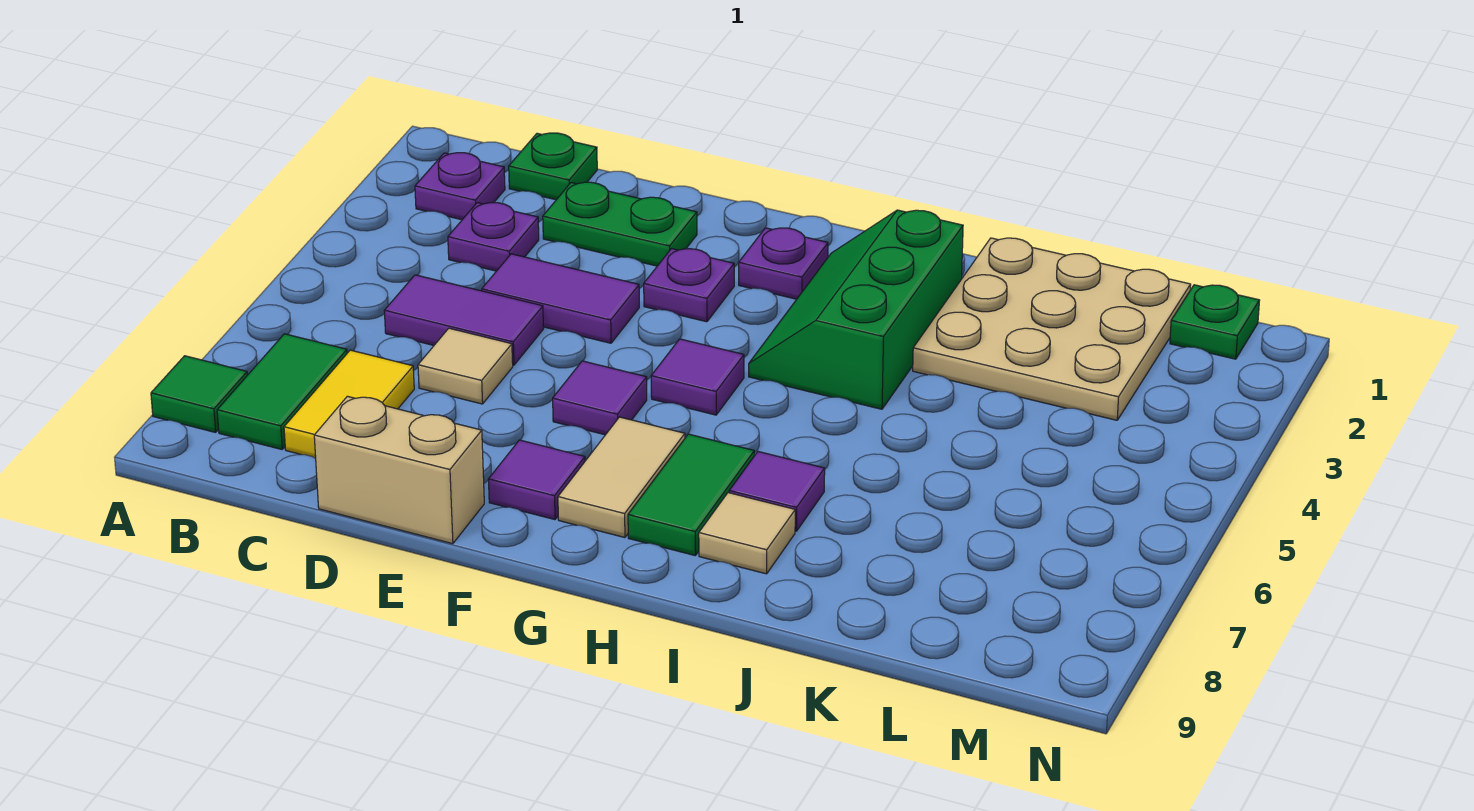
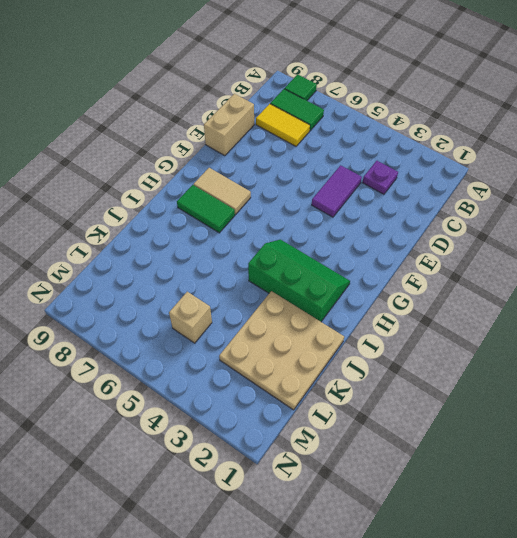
tan brick L5 level 1 -> none
none -> purple plate B2 level 1
none -> green plate C1 level 1
none -> purple tile C5:D5 level 1

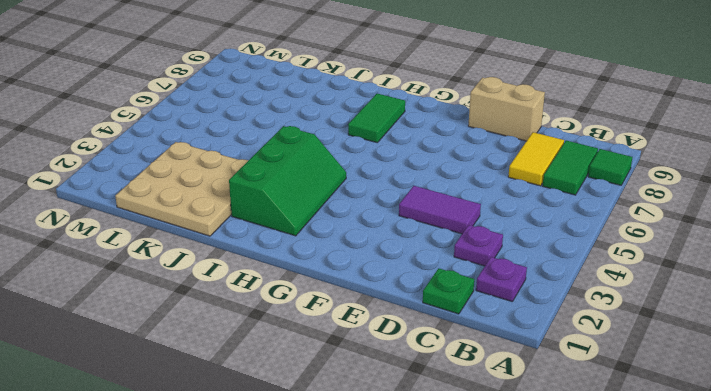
none -> purple tile C5:D5 level 1
none -> green plate D2:E2 level 1
none -> tan tile D6 level 1

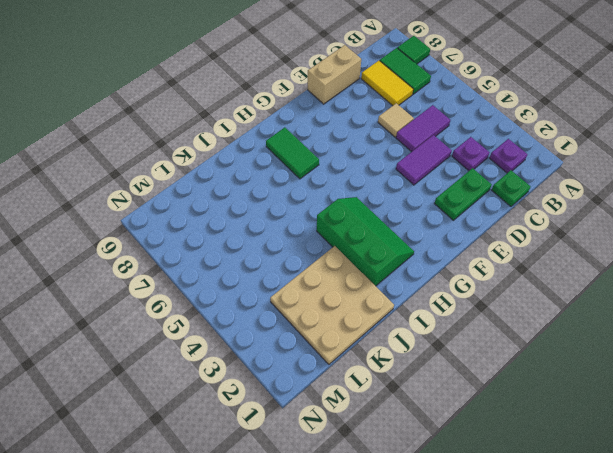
none -> purple plate F3 level 1
none -> purple tile F6 level 1
none -> purple tile F8 level 1

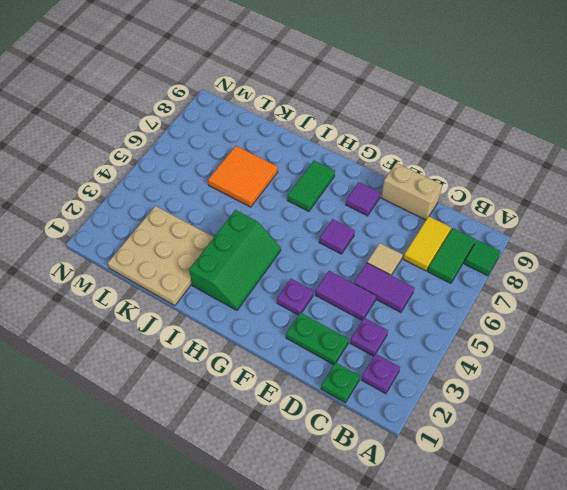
orange tile J6:K7 level 1 -> none
none -> purple plate G2 level 1
none -> purple tile G5 level 1
none -> tan tile G7:G8 level 1

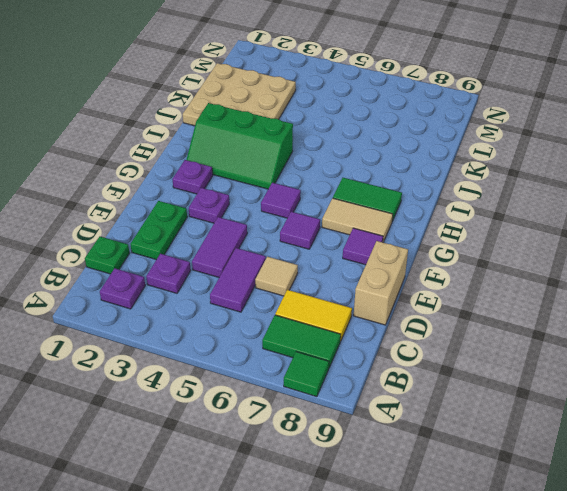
none -> purple tile I7 level 1
none -> tan tile I8 level 1
none -> green plate M1 level 1

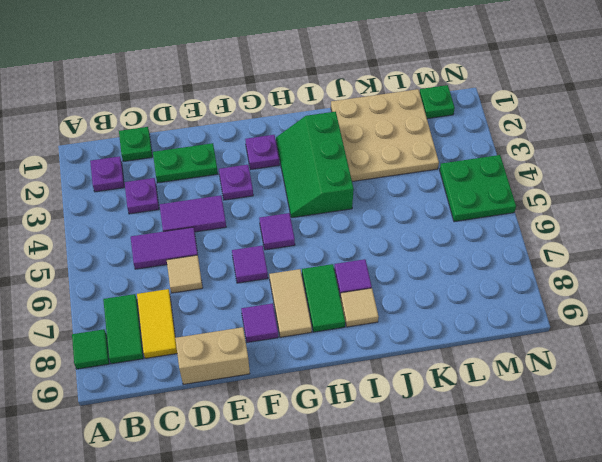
green plate M4:N5 level 1 -> none

